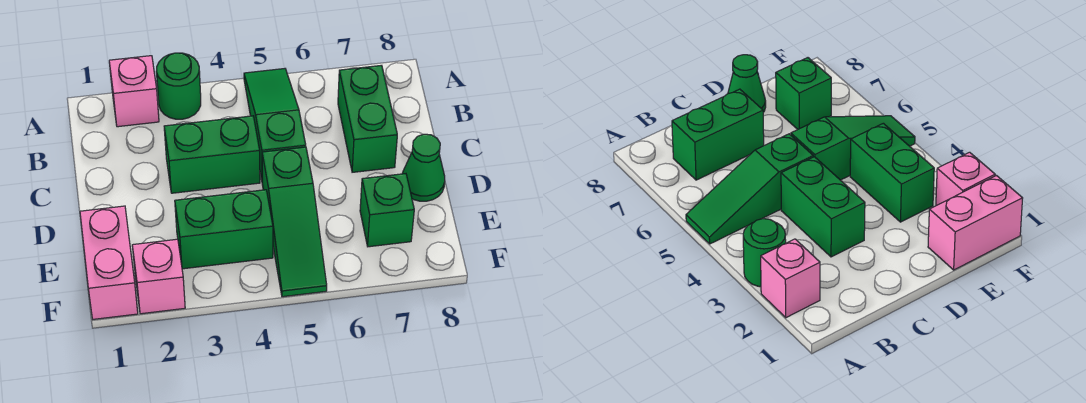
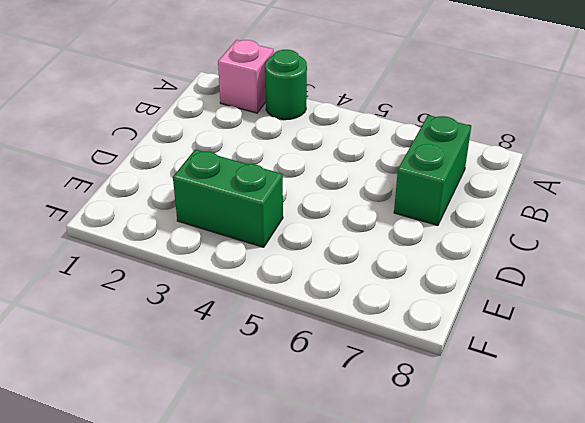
none -> green slope A5:C5 level 1 top C
none -> green brick C3:C4 level 1

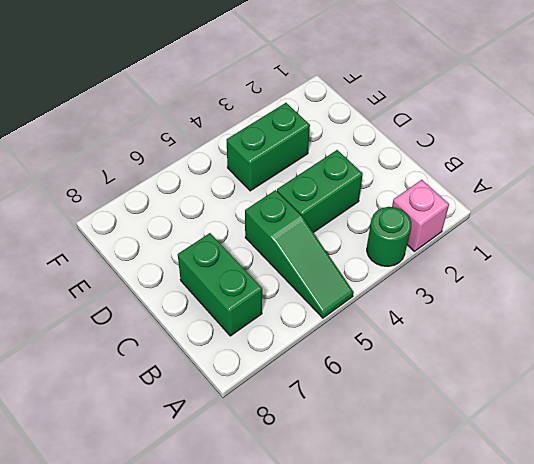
none -> green slope D5:F5 level 1 top D
none -> green cone D8 level 1

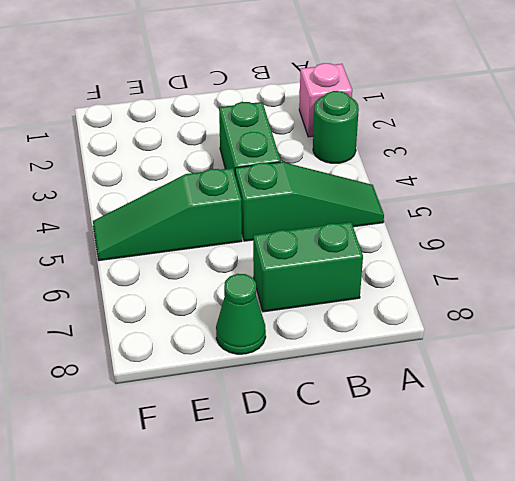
none -> pink brick E1:F1 level 1
none -> green brick E3:E4 level 1

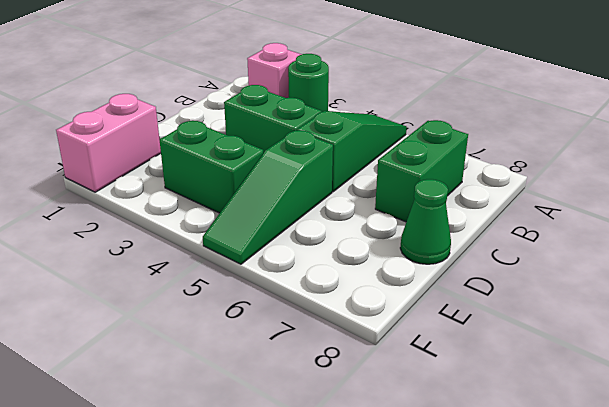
none -> green brick E7 level 1
none -> pink brick F2 level 1

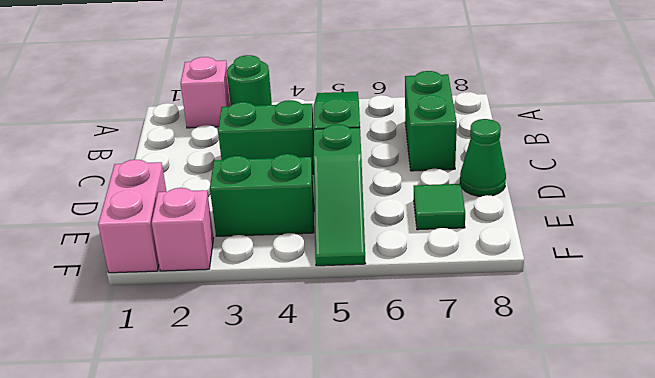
green tile E7 level 1 -> green brick E7 level 1

